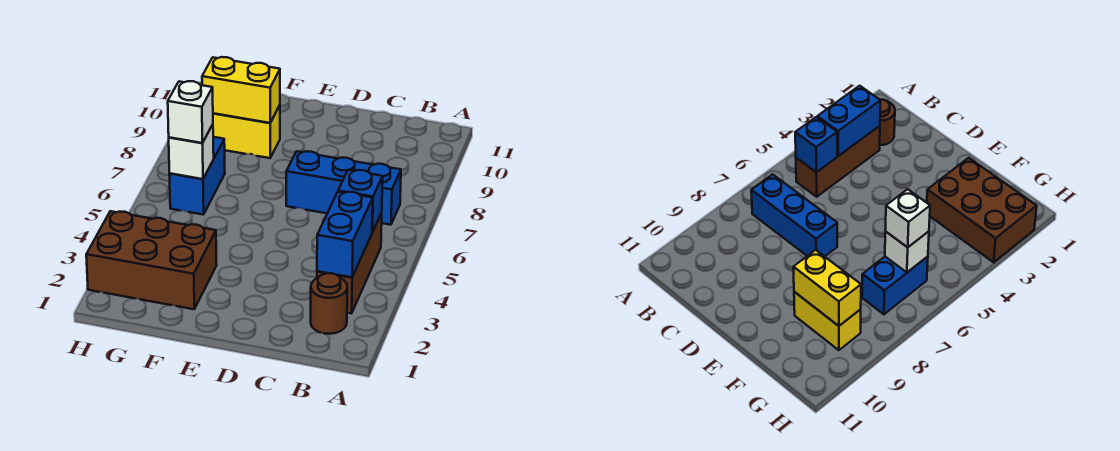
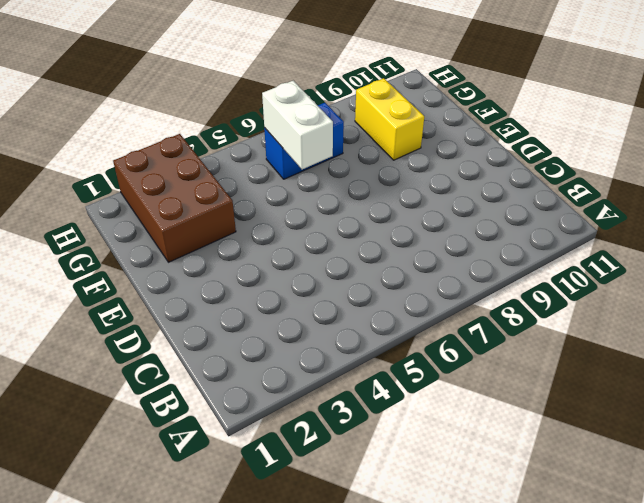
white brick F6:G6 level 2 -> white brick G6 level 2
none -> brown round brick B2 level 1
none -> brown brick B3:B5 level 1

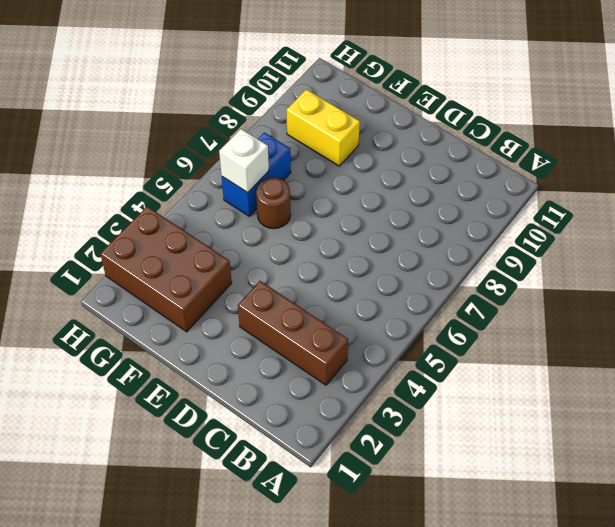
brown brick B3:D3 level 1 -> brown brick B3:B5 level 1
brown round brick F6 level 1 -> brown round brick B2 level 1
none -> blue brick B7:D7 level 1
none -> blue brick B3:B4 level 2

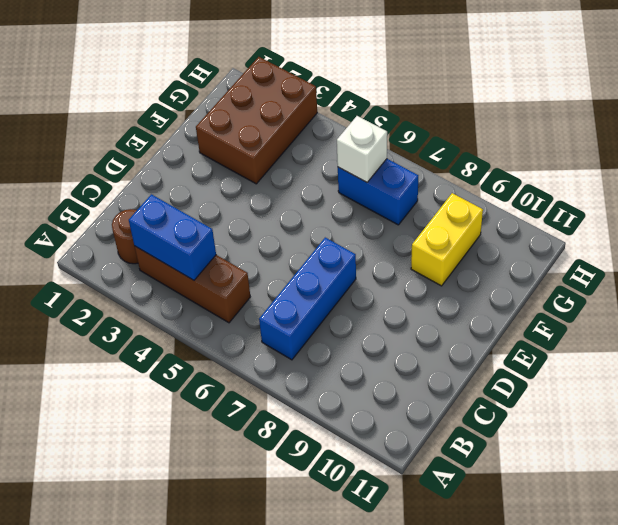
none -> blue brick B5 level 2
none -> yellow brick F9:G9 level 2

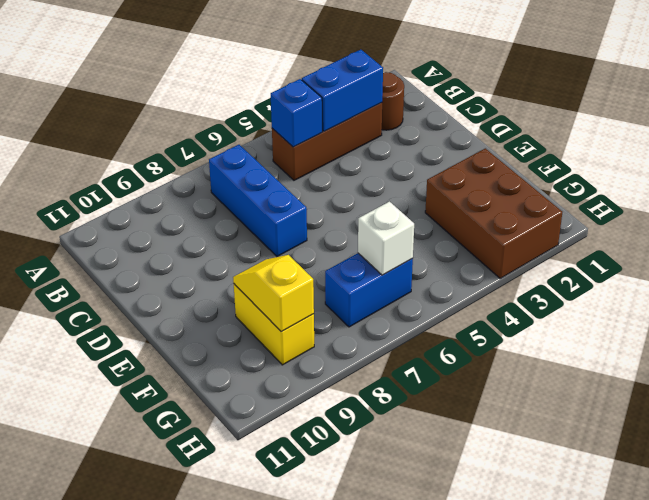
yellow slope F9:G9 level 2 top G -> yellow brick F9:G9 level 2
none -> white brick G6 level 3

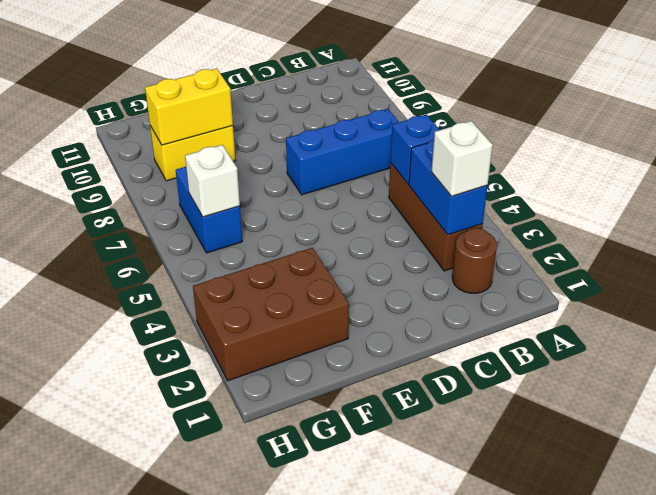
white brick B3 level 3 -> white brick G6 level 3

